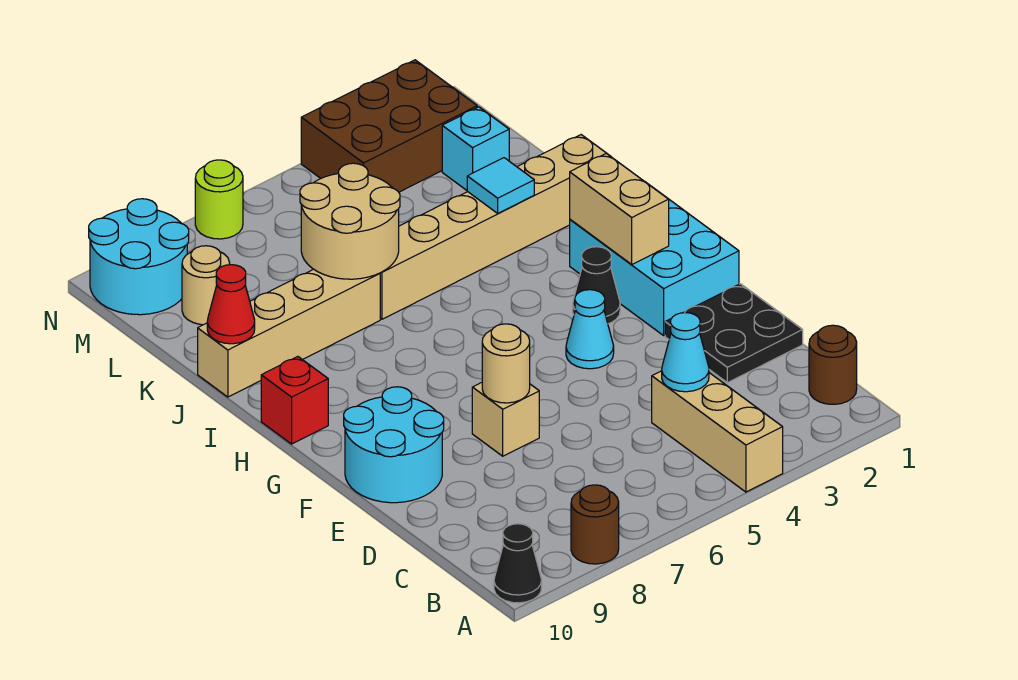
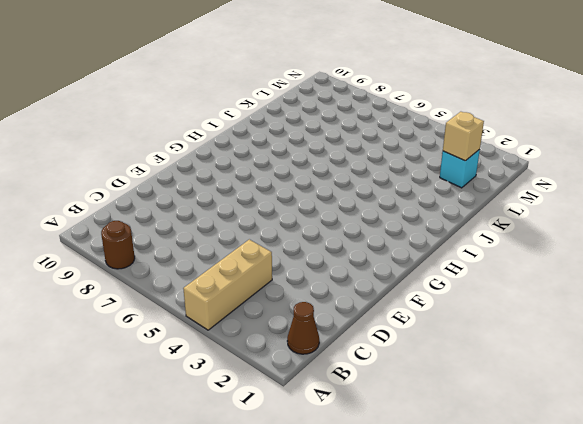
brown cone B1 level 1 -> brown round brick B1 level 1
tan brick L2 level 2 -> tan brick E7 level 1
none -> black cone A10 level 1
none -> black plate D1:E2 level 1
none -> cyan round brick E9:F10 level 1

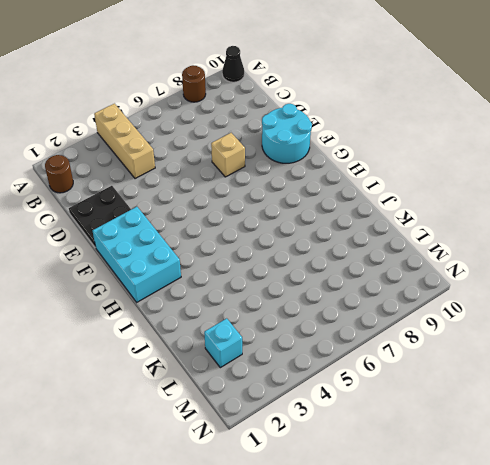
none -> cyan cone F4 level 1
none -> black cone G3 level 1
none -> red brick H10 level 1

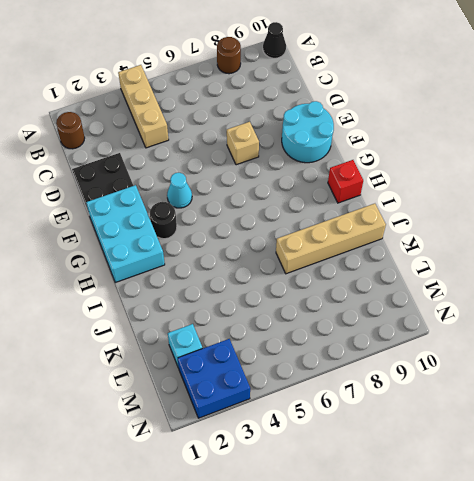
black round brick G3 level 1 -> black cone G3 level 1
blue brick M2:N3 level 1 -> brown brick M2:N4 level 1
none -> tan brick J1:J6 level 1
none -> tan round brick L9 level 1
none -> cyan round brick M9:N10 level 1

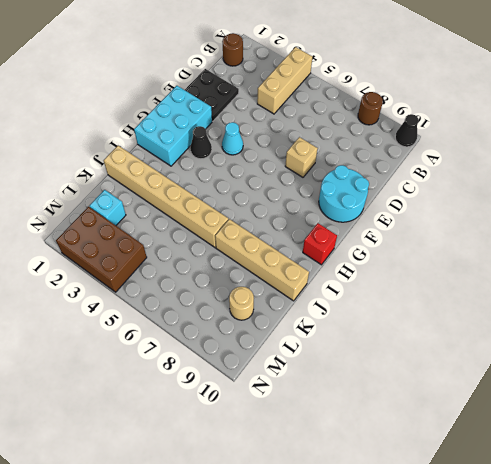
none -> cyan round brick M9:N10 level 1
none -> lime round brick N7 level 1
none -> cyan cone C4 level 2

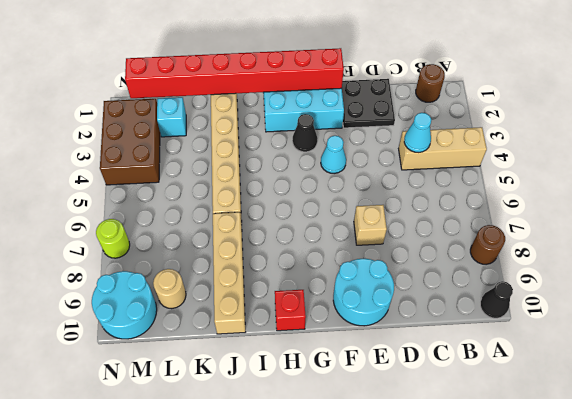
red brick F1:M1 level 2 -> none
none -> tan round brick E7 level 2
none -> tan brick G2:H2 level 2
none -> cyan tile J3 level 2

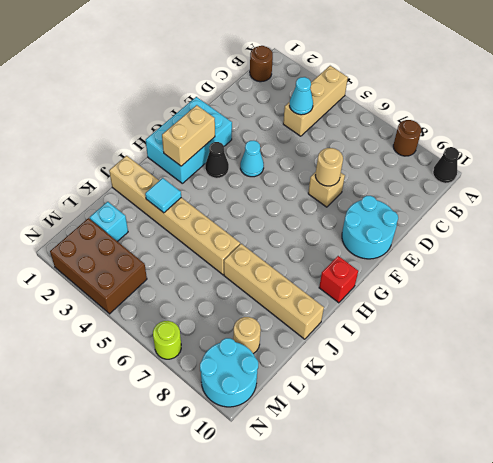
none -> black plate D1:E2 level 1
none -> tan round brick J6:K7 level 2
none -> red cone J10 level 2

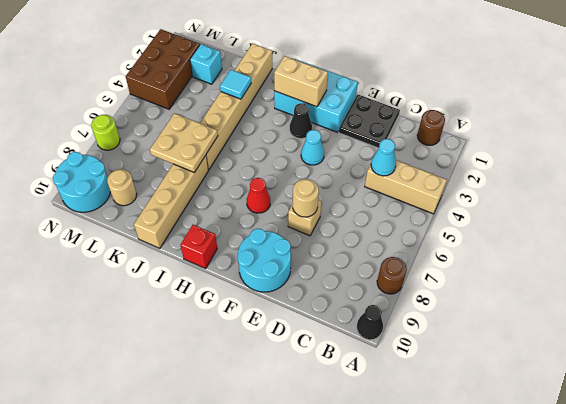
red cone G7 level 1 -> red cone J10 level 2
tan plate J6:K7 level 2 -> tan round brick J6:K7 level 2

